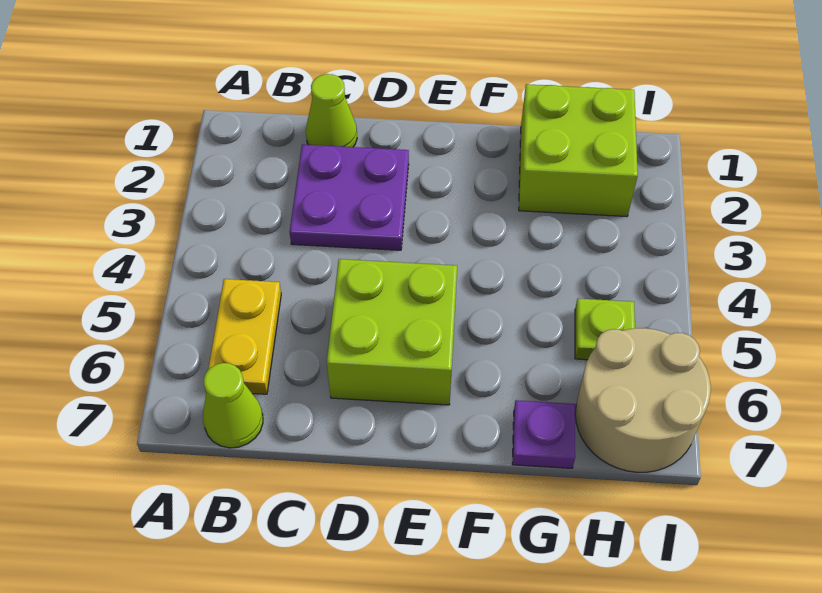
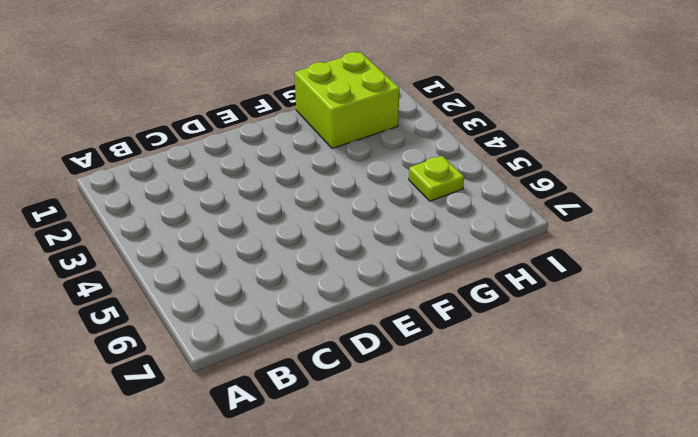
none -> yellow plate B5:B6 level 1
none -> lime cone B7 level 1

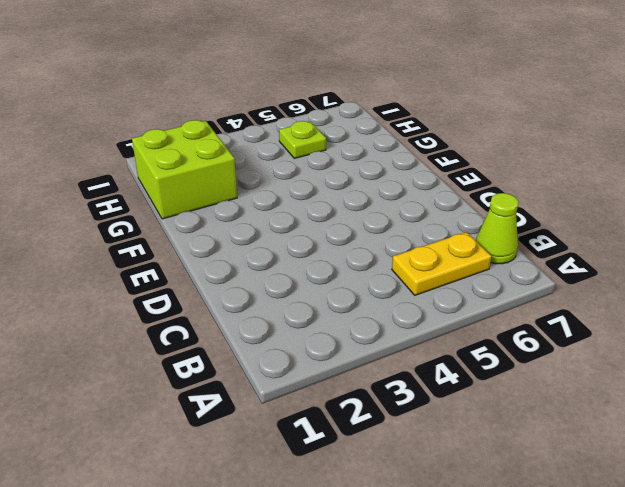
none -> lime cone C1 level 1
none -> purple plate C2:D3 level 1

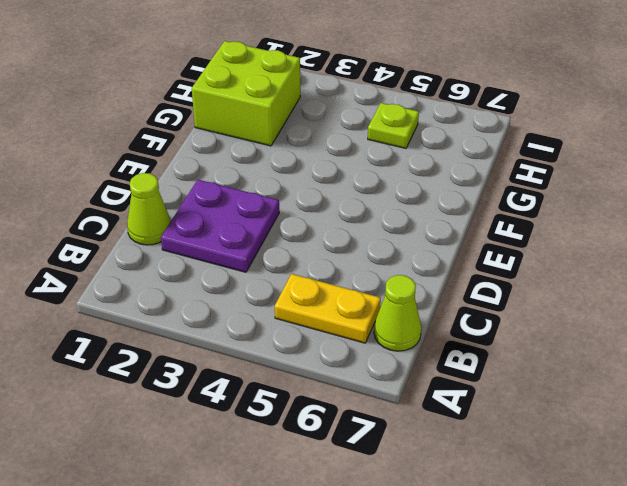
none -> lime brick D5:E6 level 1
none -> purple plate G7 level 1

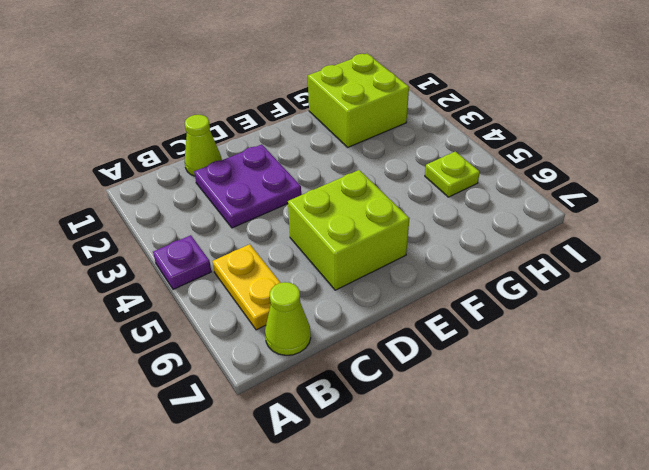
purple plate A4 level 1 -> purple plate G7 level 1
none -> tan round brick H6:I7 level 1

